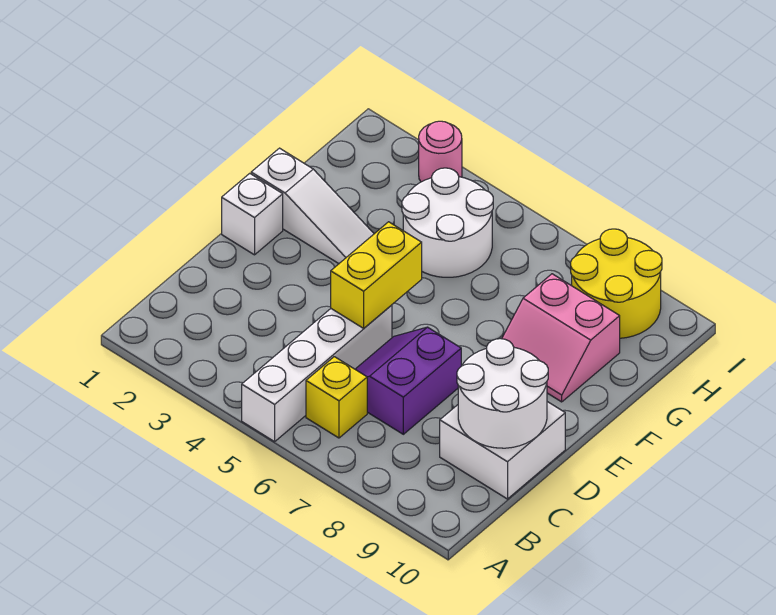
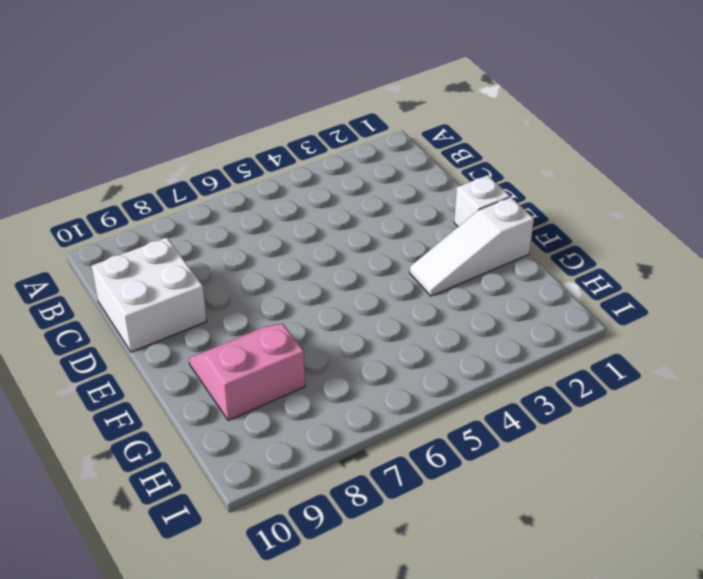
none -> white brick A5:D5 level 1
none -> yellow brick B6 level 1
none -> purple slope C6:D7 level 1 top 7

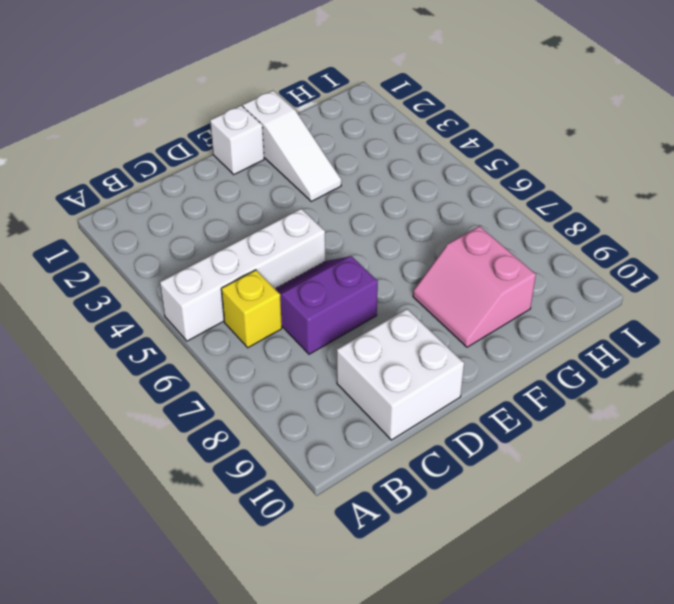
none -> white round brick G4:H5 level 1
none -> yellow round brick H8:I9 level 1
none -> pink round brick I3 level 1

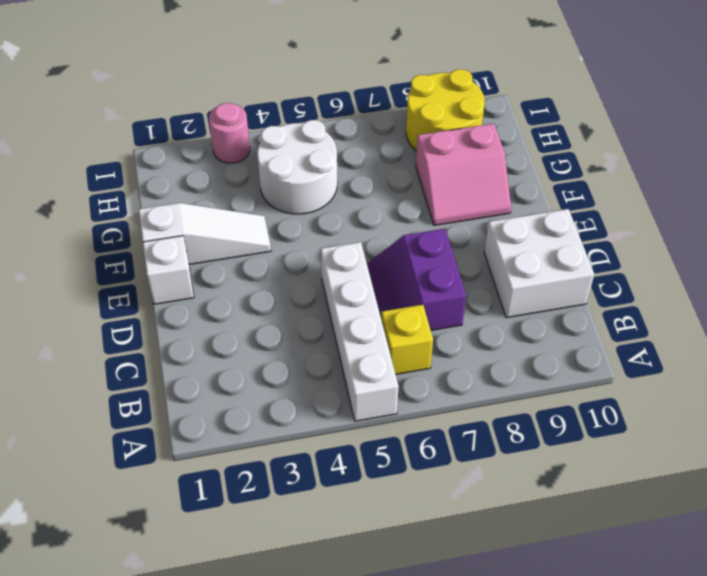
none -> white round brick C9:D10 level 2
none -> yellow brick D5:E5 level 2

